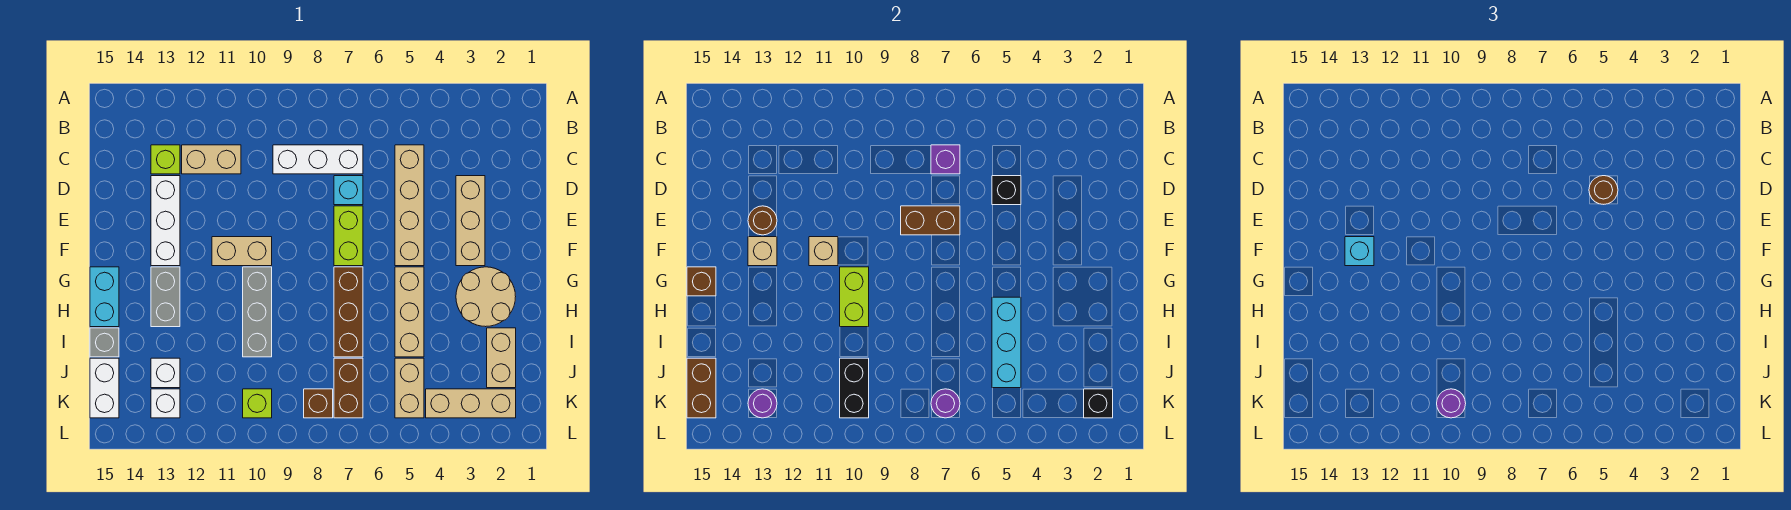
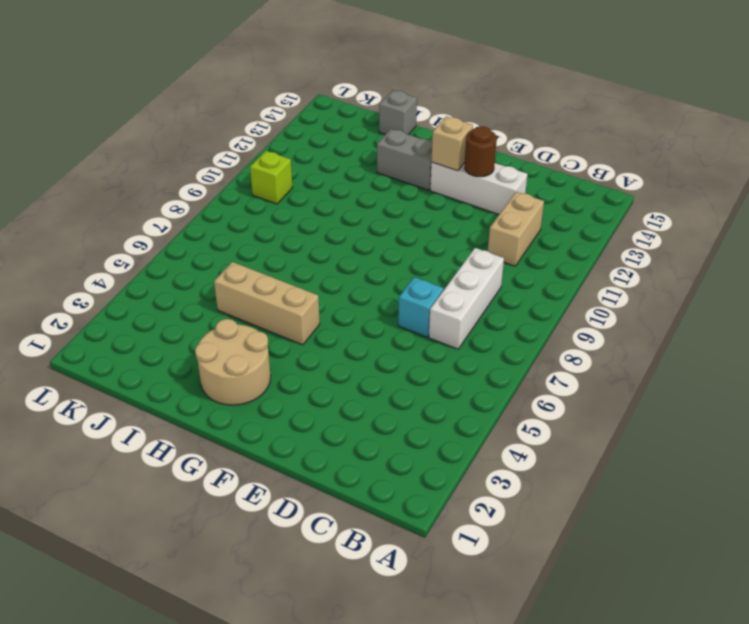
none -> tan brick C5:F5 level 1
none -> lime brick C13 level 1
none -> tan brick D3:F3 level 1
none -> lime brick E7:F7 level 1

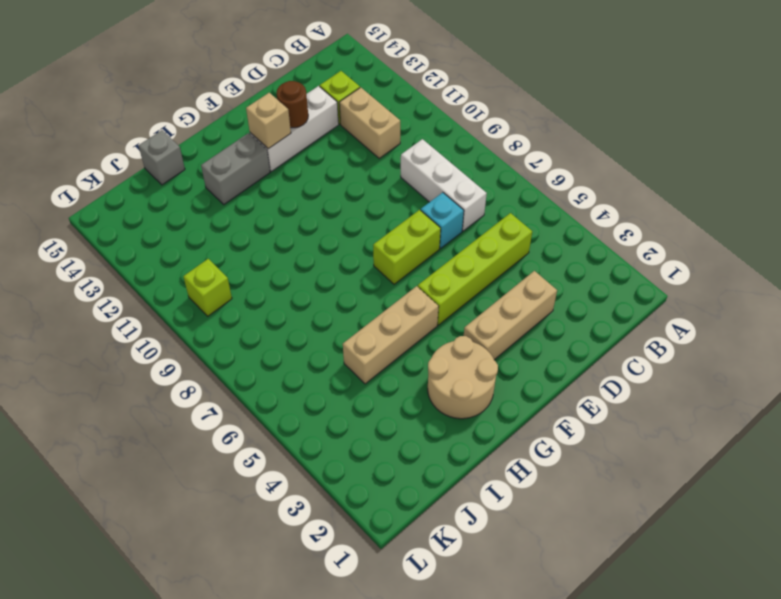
lime brick C5:F5 level 1 -> tan brick C5:F5 level 1
none -> tan brick F10:F11 level 1
none -> brown brick G7:I7 level 1
none -> grey brick G10:I10 level 1
none -> cyan brick G15:H15 level 1

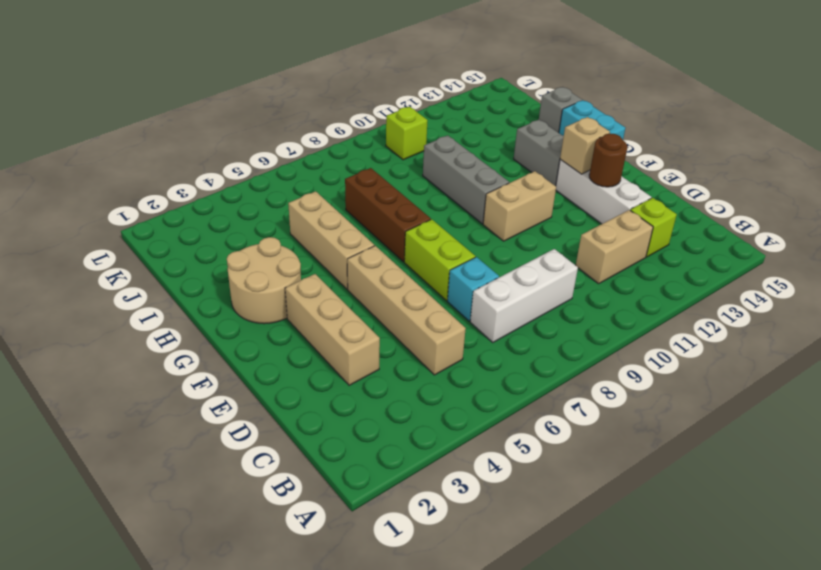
none -> tan brick I2:J2 level 1
none -> tan brick J5:K5 level 1
none -> brown brick J7:K7 level 1
none -> white brick J13 level 1

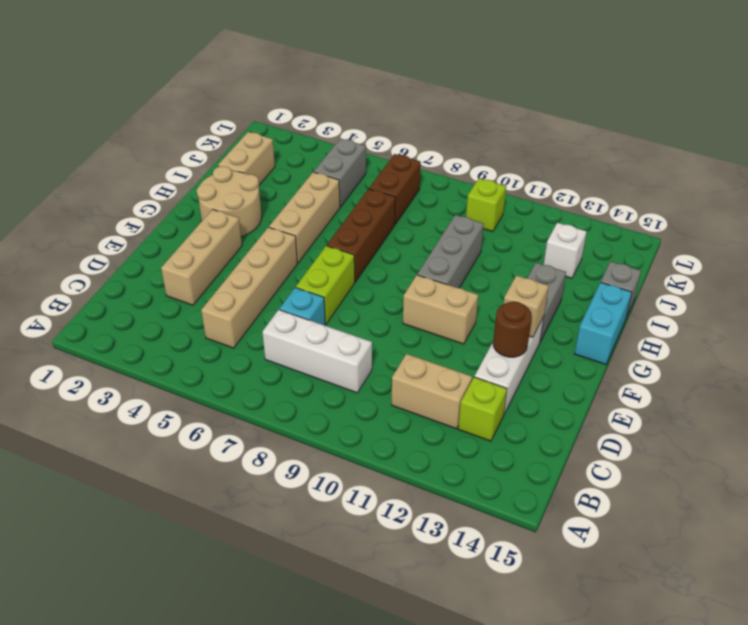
grey brick J5:K5 level 1 -> tan brick J5:K5 level 1
none -> white brick J15:K15 level 1
none -> tan brick K2:K4 level 1
none -> brown brick K8 level 1
none -> white brick K13 level 1

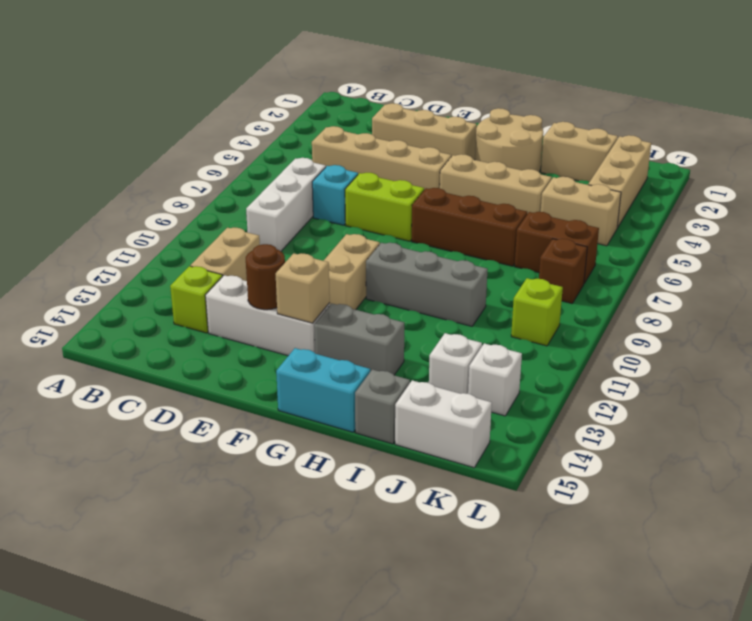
none -> purple brick C7 level 2
none -> black brick D5 level 2
none -> brown brick E7:E8 level 2
none -> tan brick F11 level 2

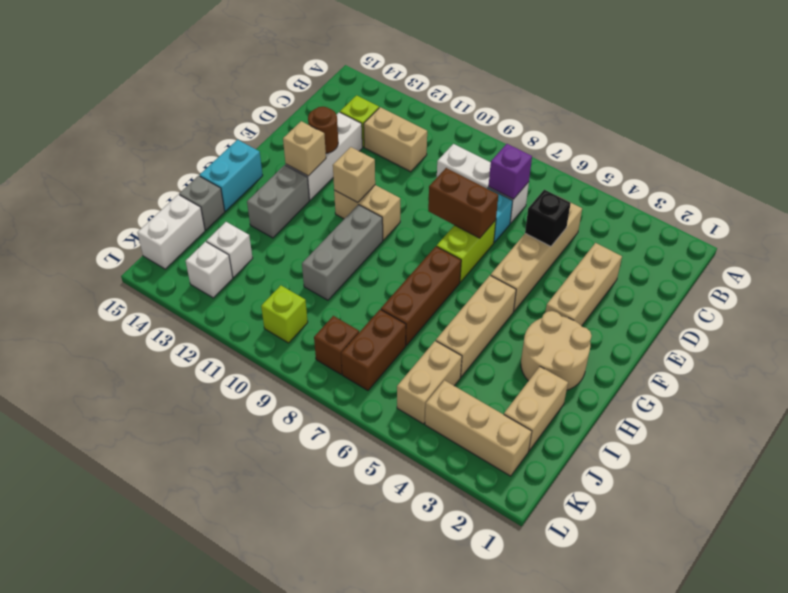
none -> lime brick G10:H10 level 2
none -> brown brick G15 level 2
none -> cyan brick H5:J5 level 2
none -> black brick J10:K10 level 2

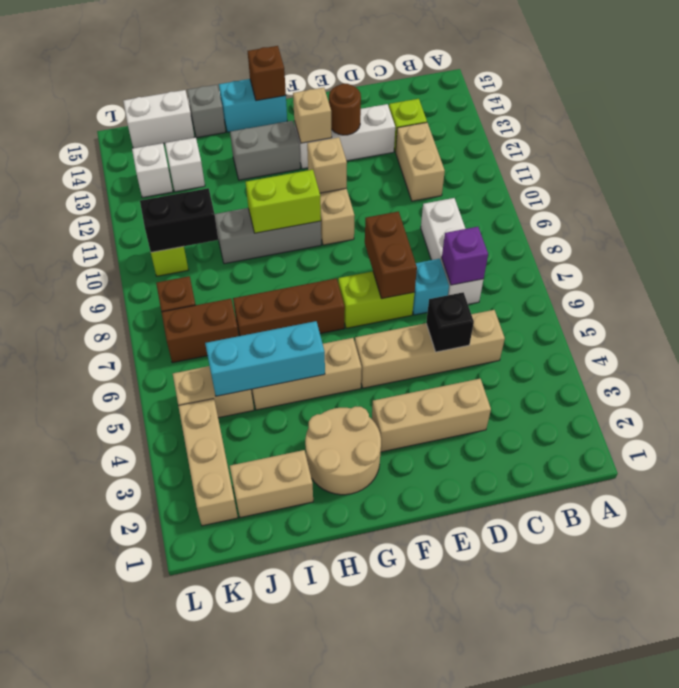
none -> brown brick J15:K15 level 2
none -> black brick K2 level 2
none -> purple round brick K7 level 2
none -> purple round brick K13 level 2

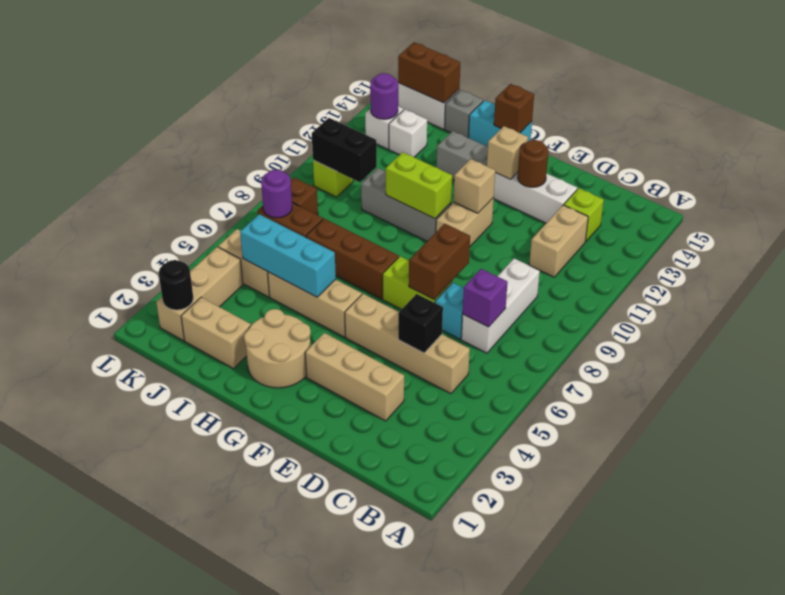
black round brick K2 level 2 -> black brick K2 level 2
none -> brown round brick D5 level 3
none -> cyan brick F13 level 3
none -> purple round brick K10 level 3

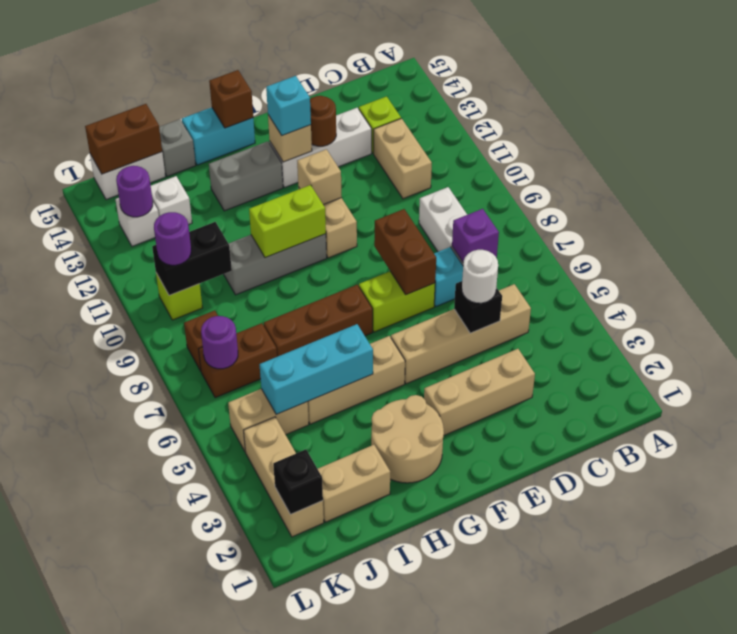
white round brick D5 level 3 -> brown round brick D5 level 3

